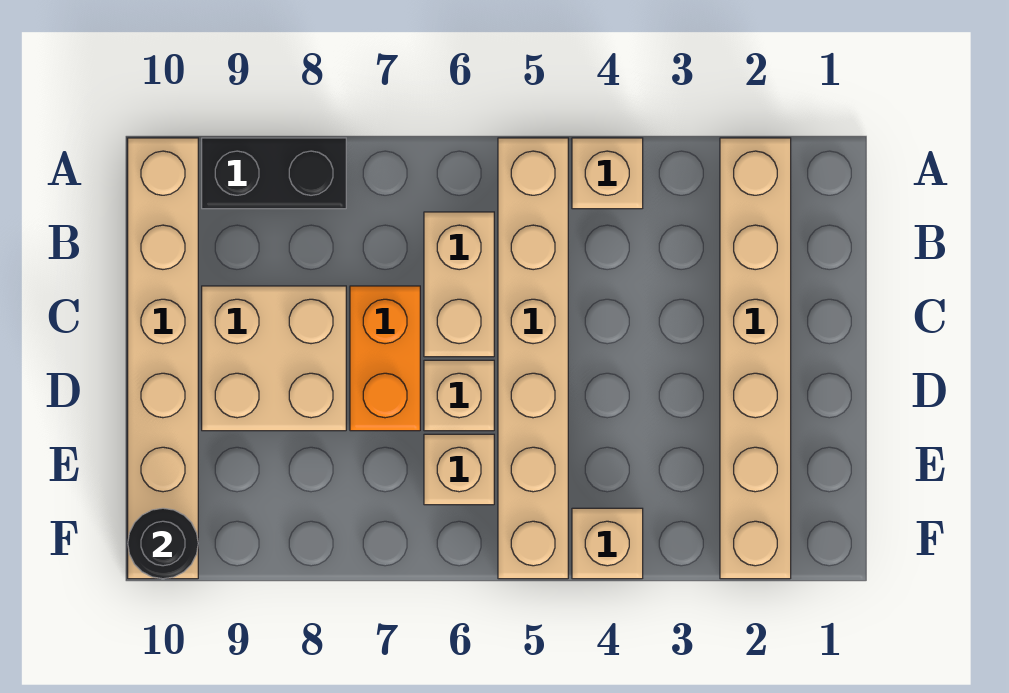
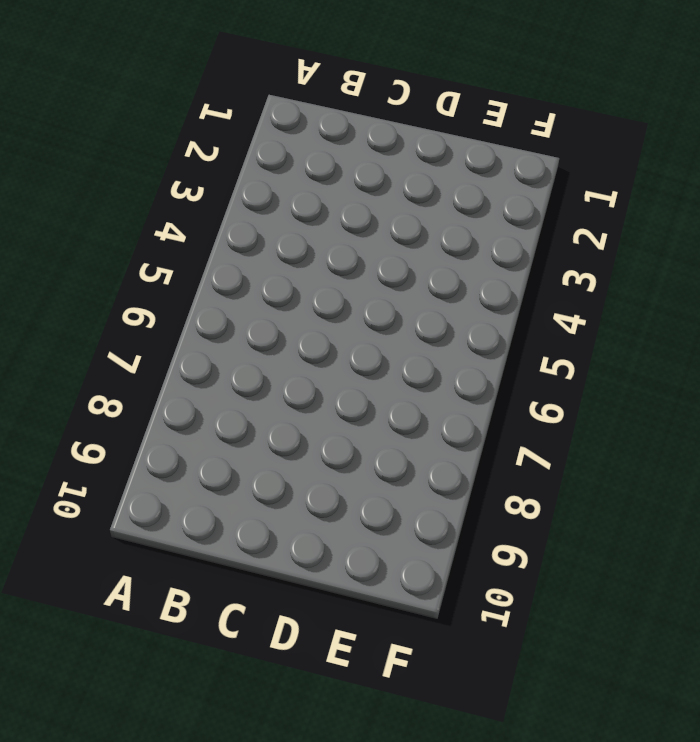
none -> tan brick A2:F2 level 1
none -> tan brick A4 level 1
none -> tan brick A5:F5 level 1

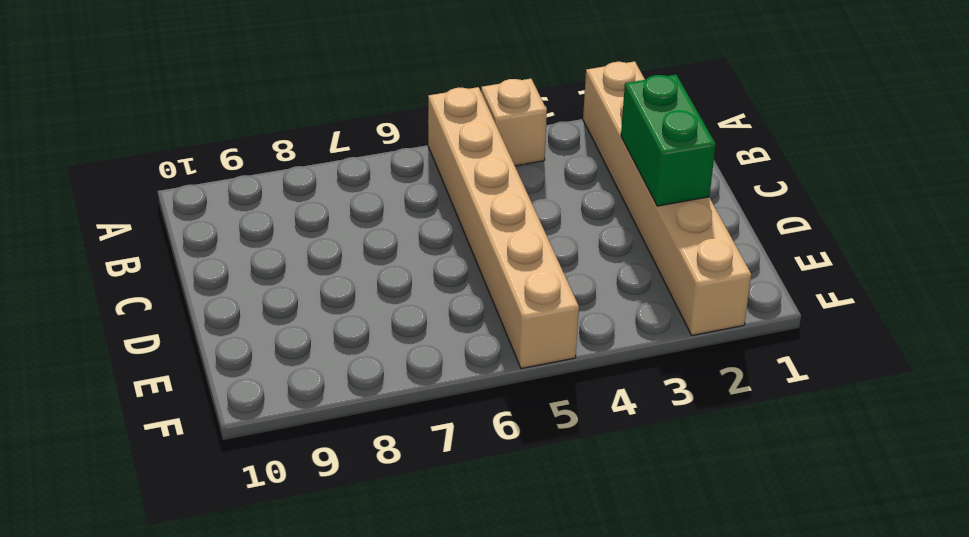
green brick C2:D2 level 2 -> none
none -> black brick A8:A9 level 1
none -> tan brick A10:F10 level 1
none -> tan brick B6:C6 level 1

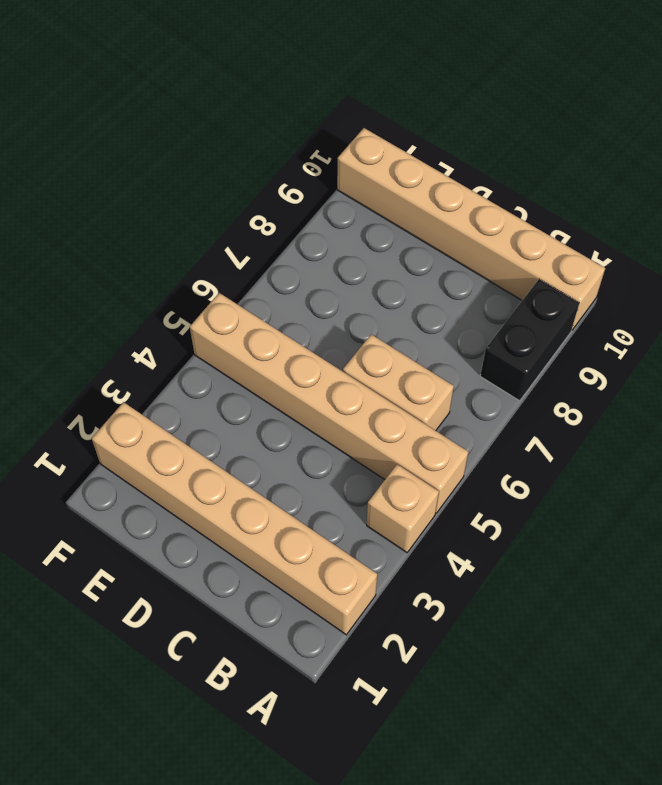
none -> orange brick C7:D7 level 1
none -> tan brick C8:D9 level 1
none -> tan brick D6 level 1

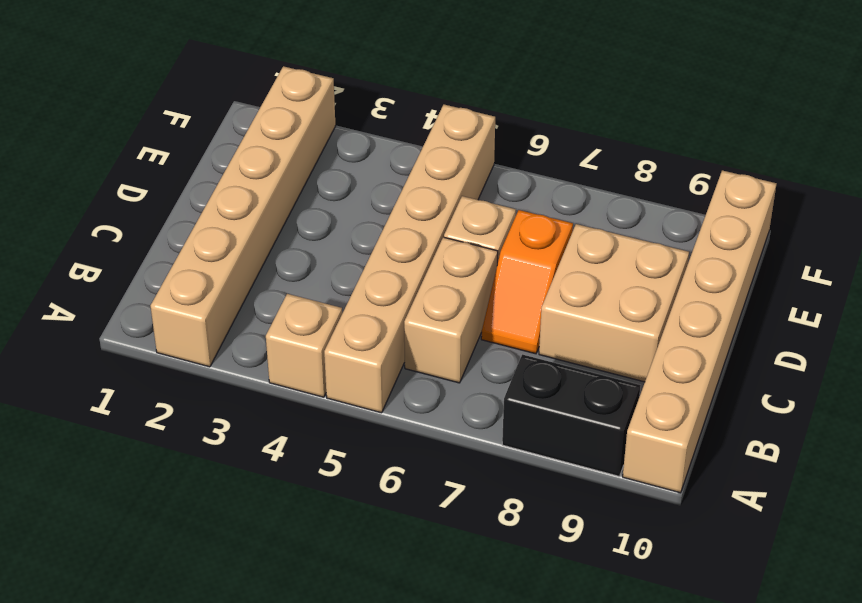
orange slope C7:D7 level 1 top D -> orange brick C7:D7 level 1
none -> tan brick E6 level 1
none -> tan brick F4 level 1
none -> black round brick F10 level 2

